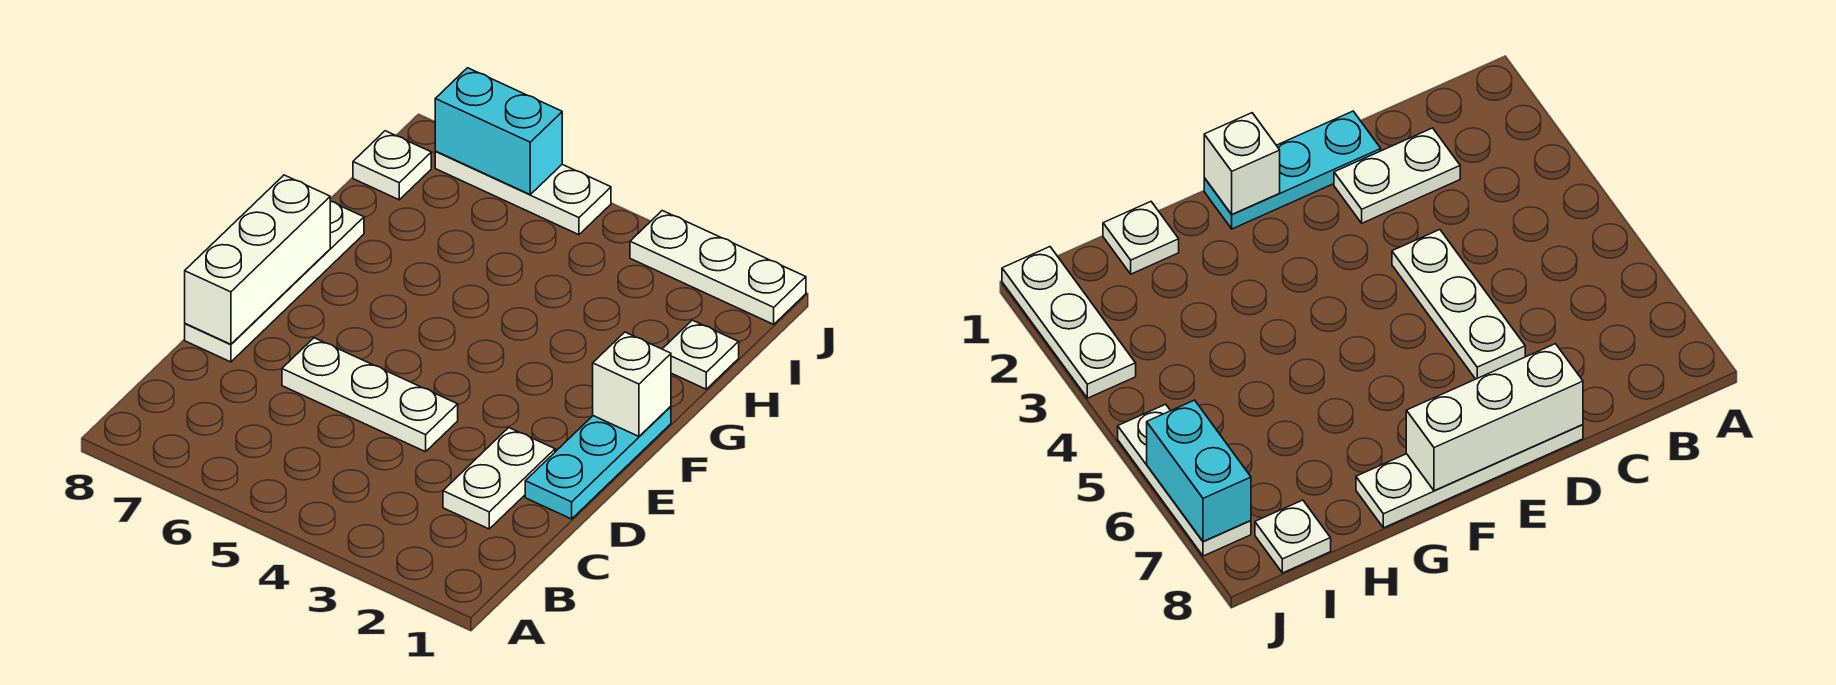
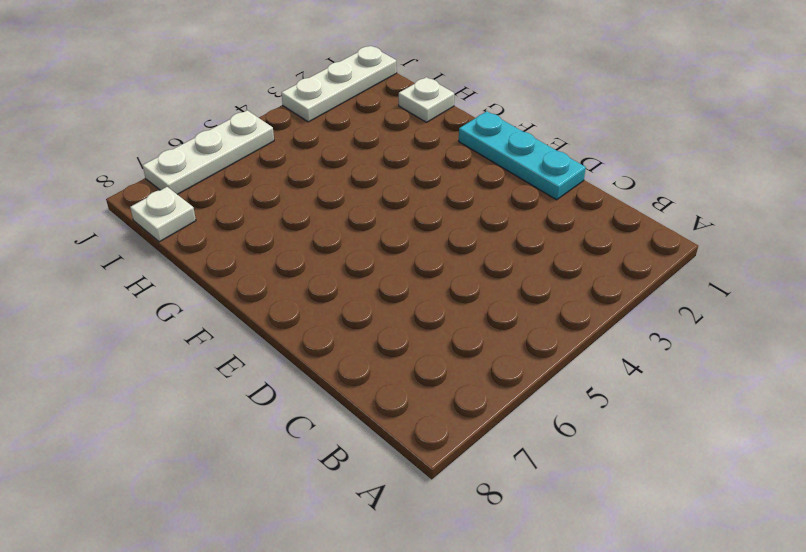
none -> white plate C2:D2 level 1
none -> white plate D4:D6 level 1

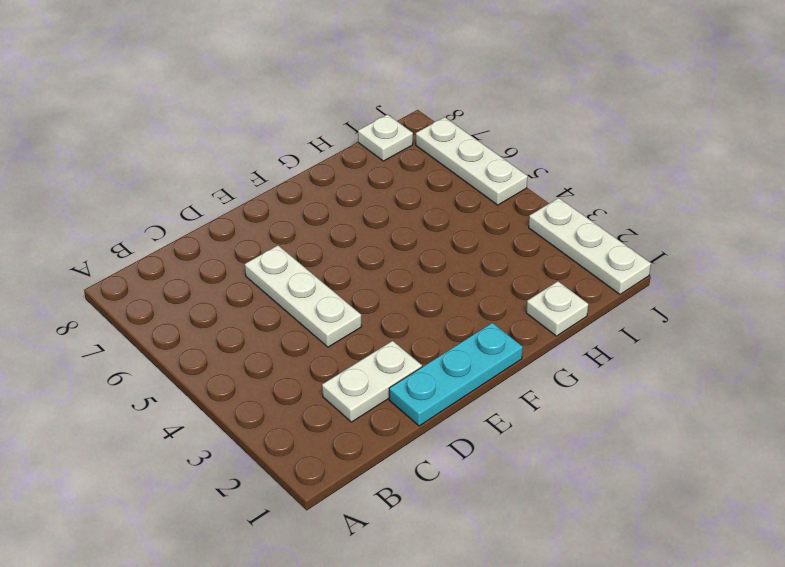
none -> white plate D8:G8 level 1
none -> white brick D8:F8 level 2

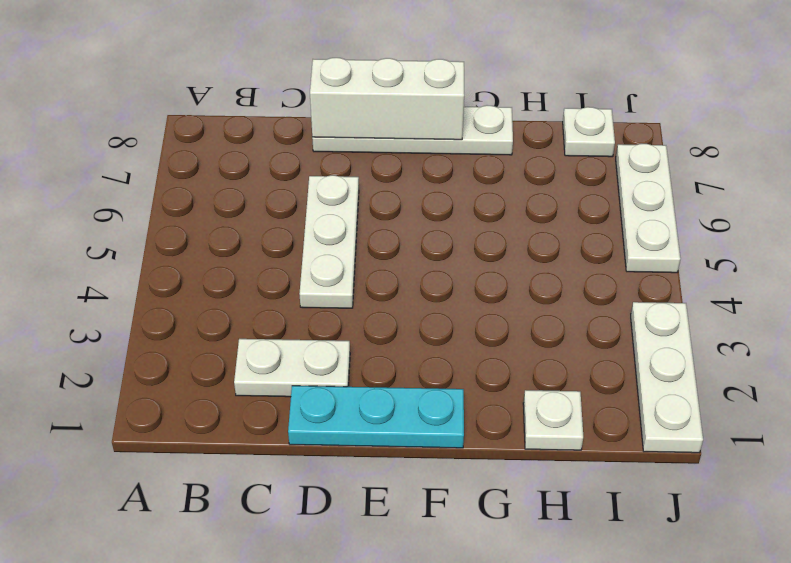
none -> white brick F1 level 2
none -> cyan brick J6:J7 level 2

